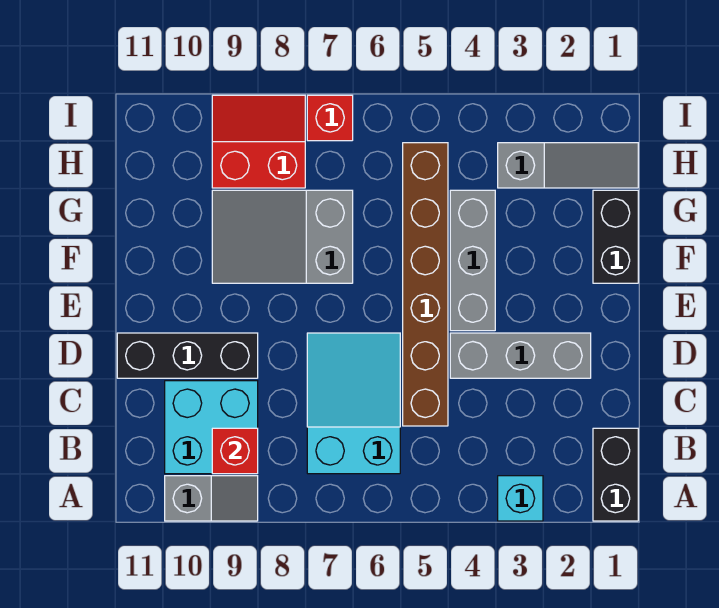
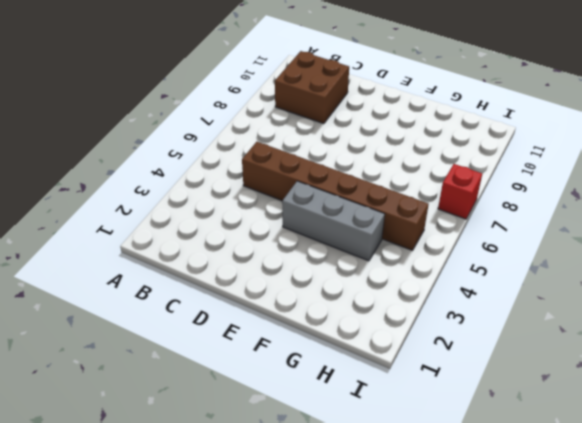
brown brick B9:C10 level 1 -> cyan brick B9:C10 level 1
none -> black brick A1:B1 level 1
none -> cyan brick A3 level 1
none -> grey slope A9:A10 level 1 top 10

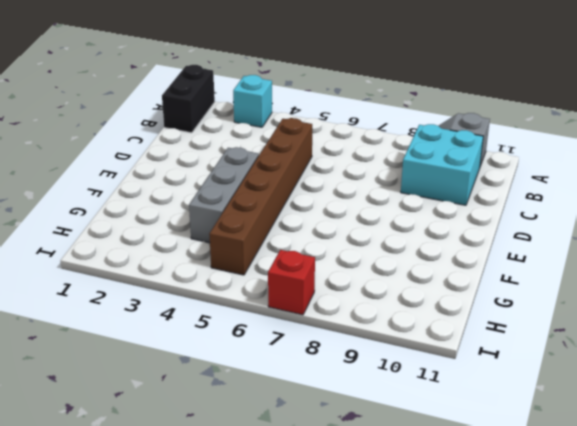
none -> cyan slope B6:D7 level 1 top B
none -> grey brick D2:D4 level 1
none -> black brick D9:D11 level 1

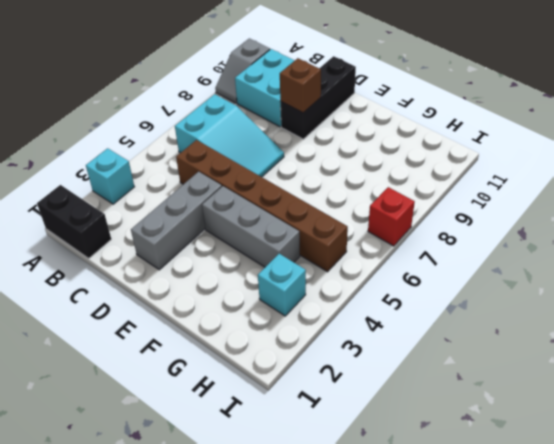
brown brick D9 level 2 -> none
cyan brick H3 level 1 -> grey slope H1:H3 level 1 top 3
none -> black brick F1:G1 level 1
none -> grey slope F7:G9 level 1 top 7
none -> red slope H8:I9 level 1 top H

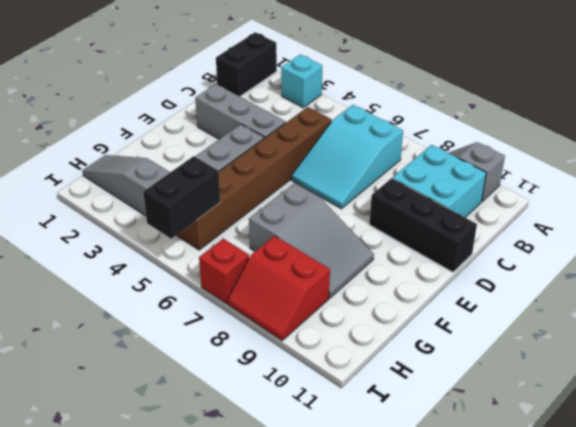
black brick H5:I5 level 2 -> black brick F1:G1 level 1
none -> red brick B9 level 2

